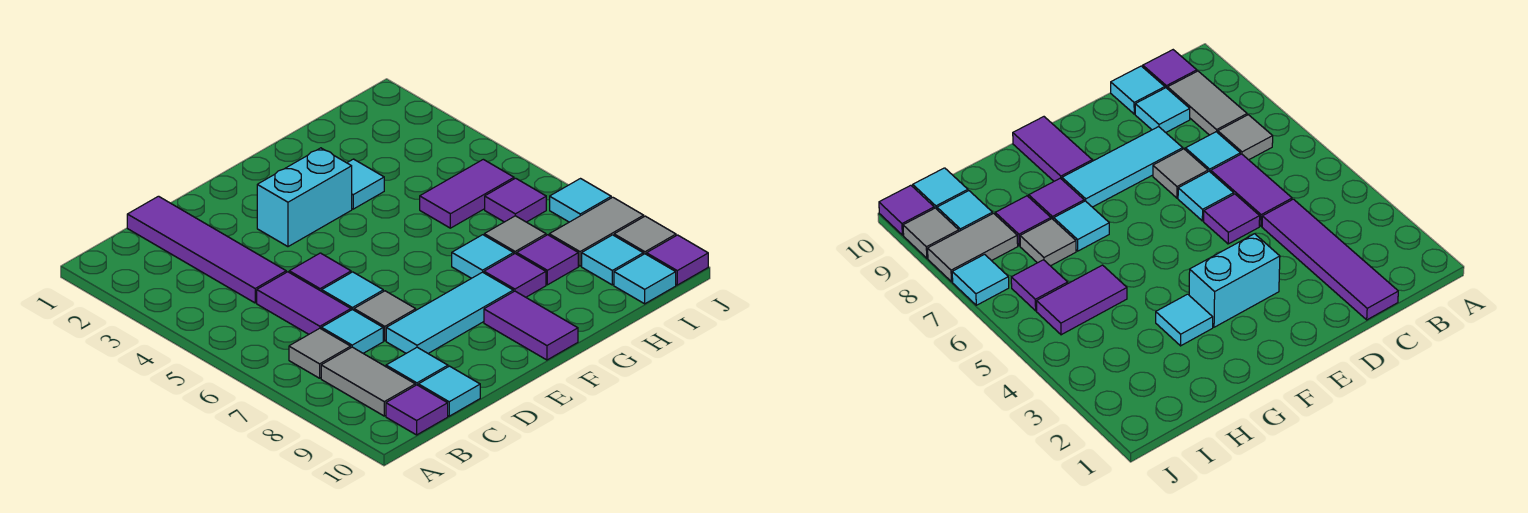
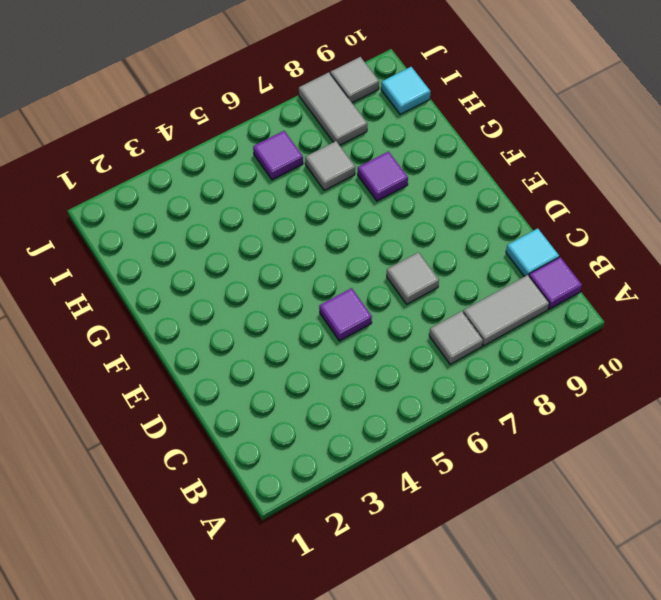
none -> purple tile C1:C4 level 1
none -> purple tile C5:C6 level 1
none -> cyan tile C7 level 1

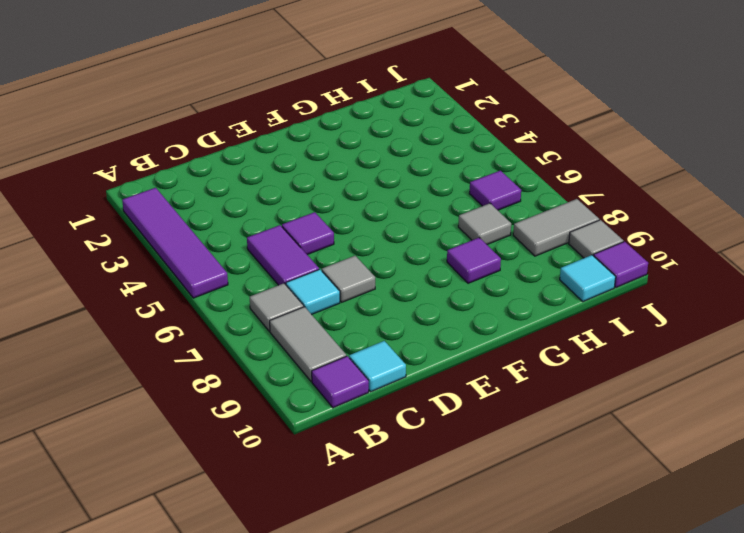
purple tile A2:A5 level 1 -> purple tile C1:C4 level 1
none -> cyan tile C9 level 1
none -> cyan tile D6 level 1
none -> cyan tile D8:F8 level 1

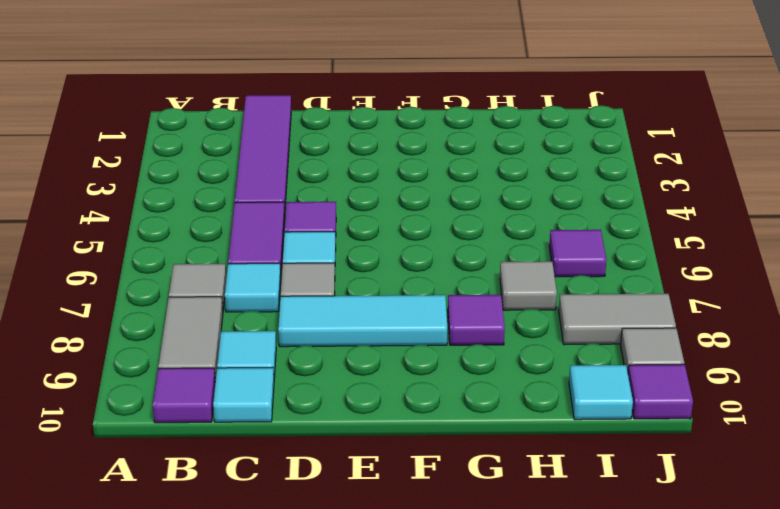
none -> cyan brick E3:F3 level 1
none -> purple tile F9:F10 level 1
none -> cyan tile G3 level 1

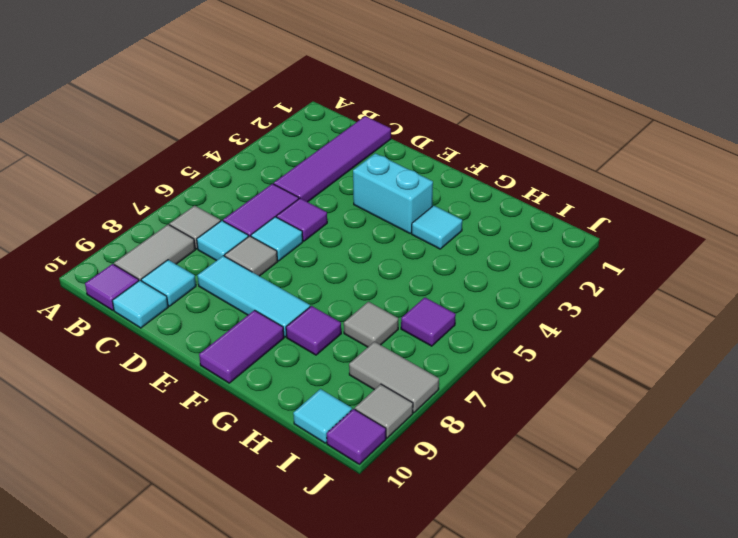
none -> cyan tile G7 level 1
none -> purple tile H5:I5 level 1
none -> purple tile H8 level 1

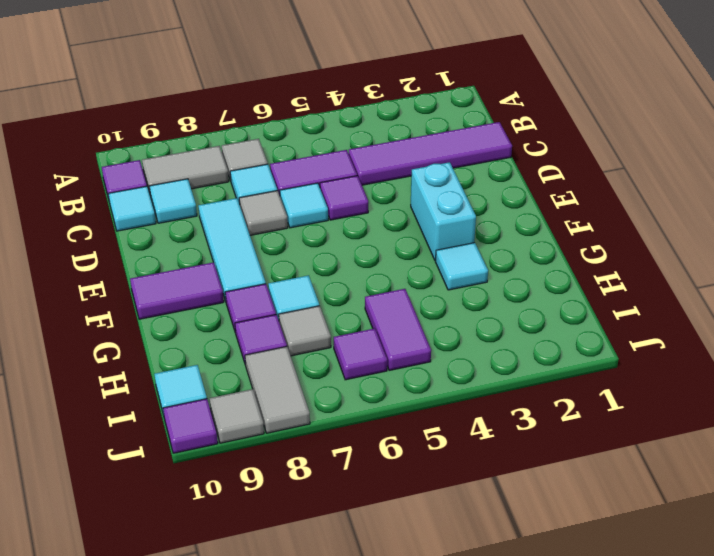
none -> cyan tile I9 level 1
none -> cyan tile J7 level 1

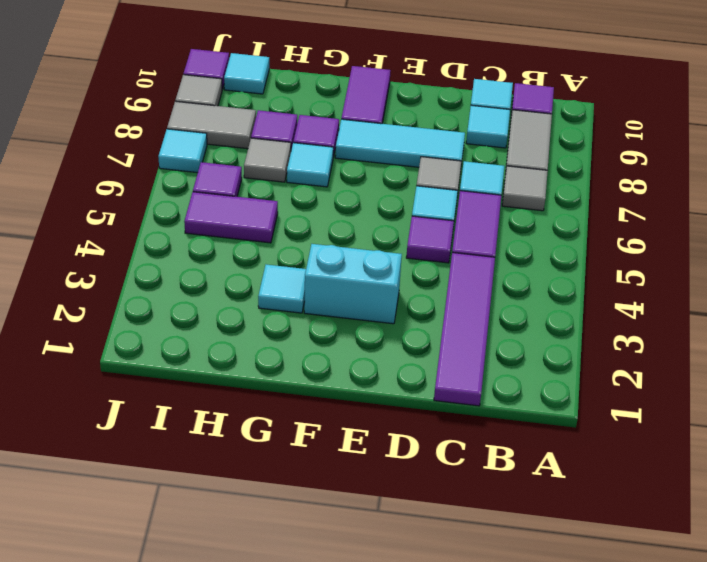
none -> cyan tile I9 level 1

